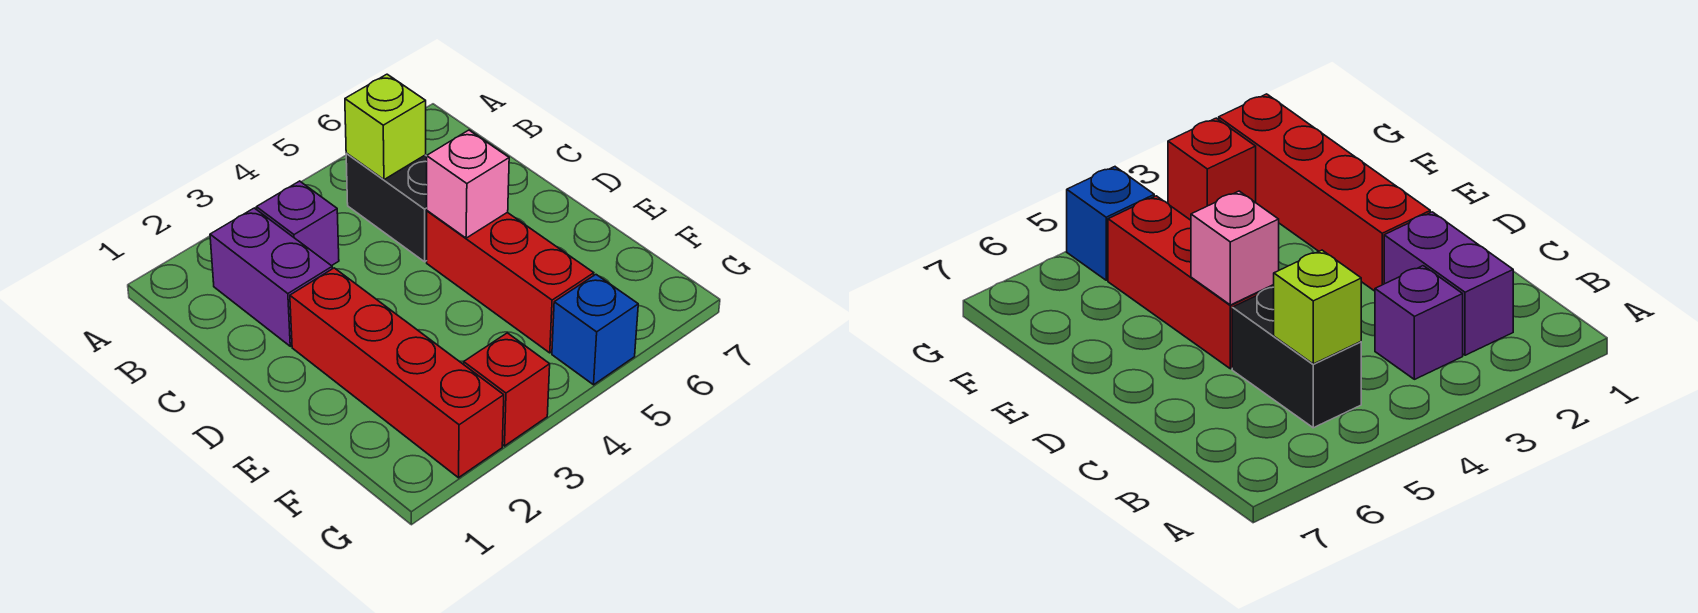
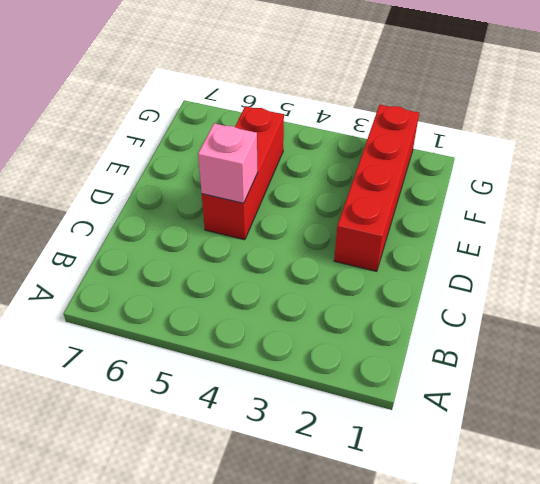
none -> purple brick B2:C2 level 1
none -> purple brick B3 level 1

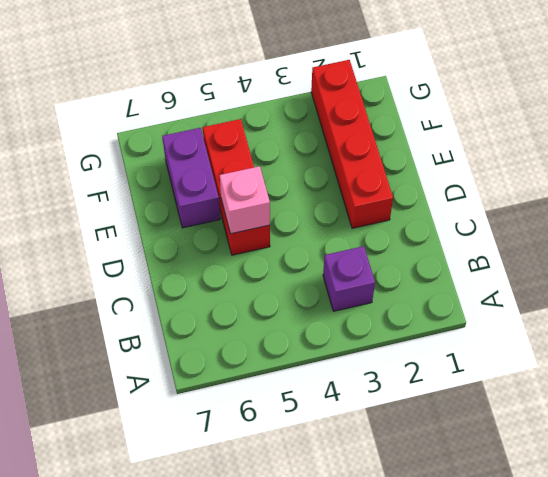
purple brick E6:F6 level 1 -> purple brick B2:C2 level 1
none -> black brick B5:C5 level 1
none -> red brick G3 level 1

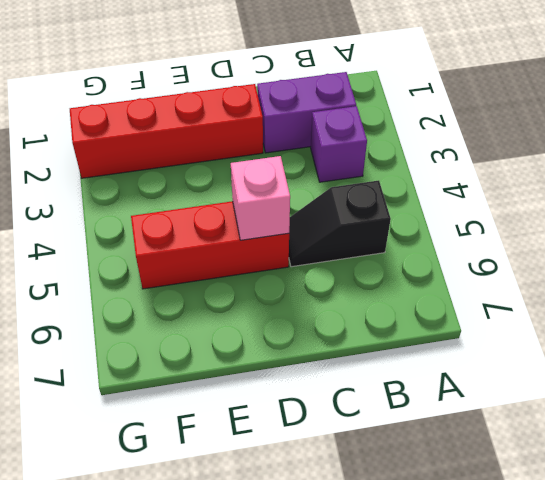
black slope B5:C5 level 1 top B -> black brick B5:C5 level 1
none -> red brick G3 level 1
none -> blue brick G5 level 1

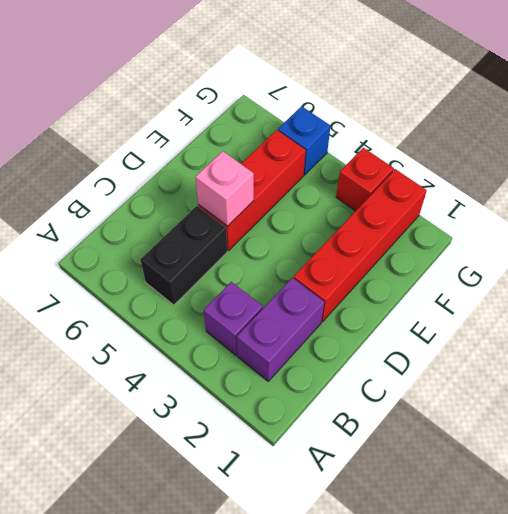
none -> lime brick B5 level 2

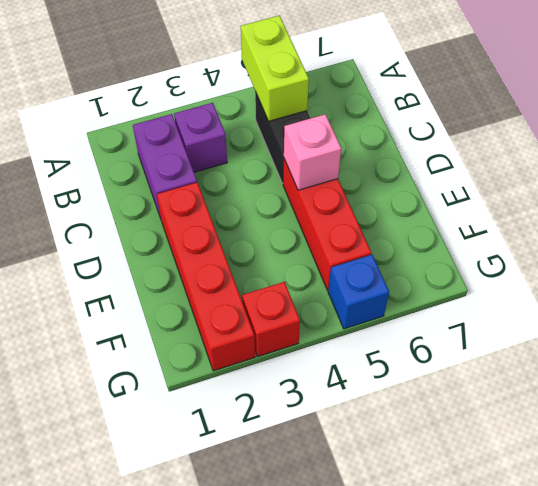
lime brick A5:B5 level 2 -> lime brick B5 level 2

